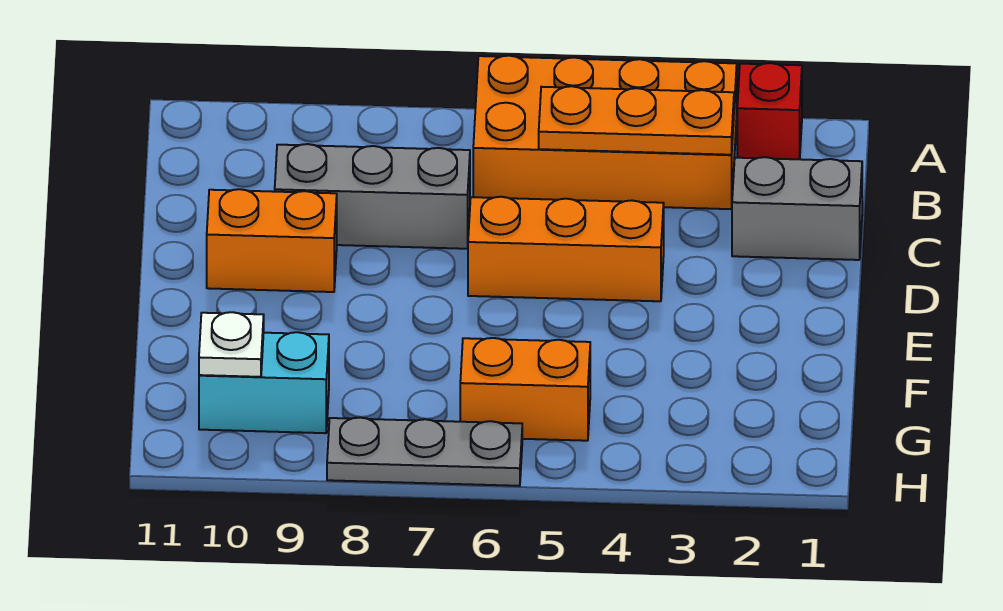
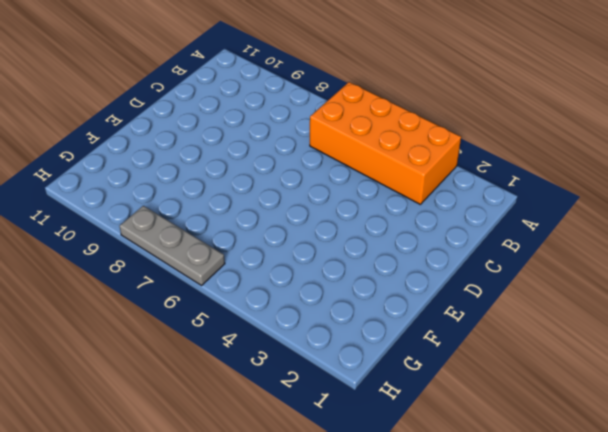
none -> red brick A2 level 1
none -> grey brick C1:C2 level 1

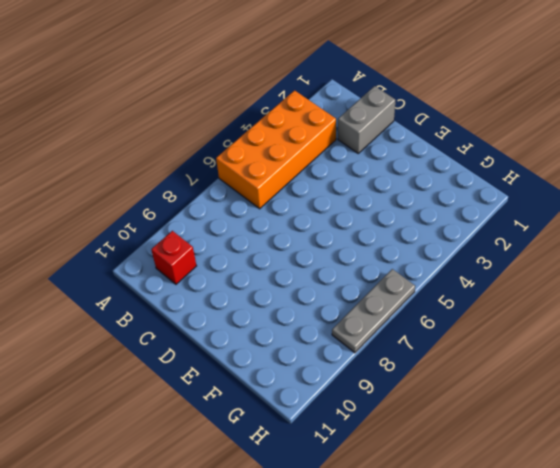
red brick B10 level 1 -> red brick A2 level 1
none -> grey brick C7:C9 level 1
none -> orange brick D4:D6 level 1

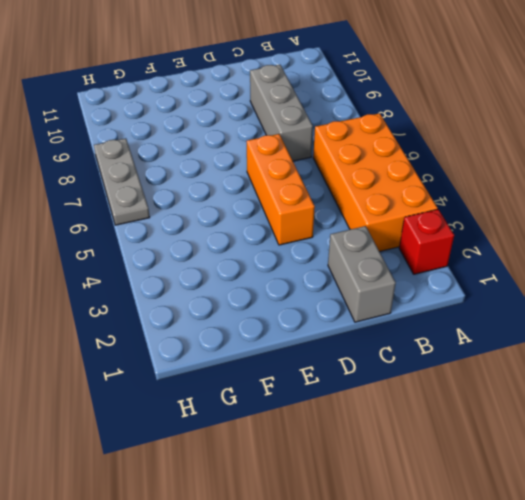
none -> orange brick D9:D10 level 1
none -> orange brick G5:G6 level 1

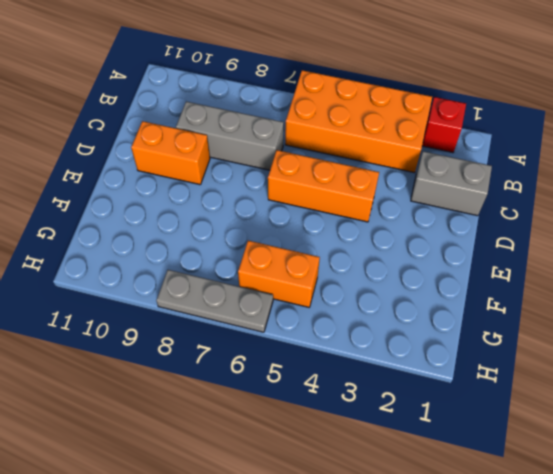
none -> cyan brick G9:G10 level 1
none -> orange plate B3:B5 level 2

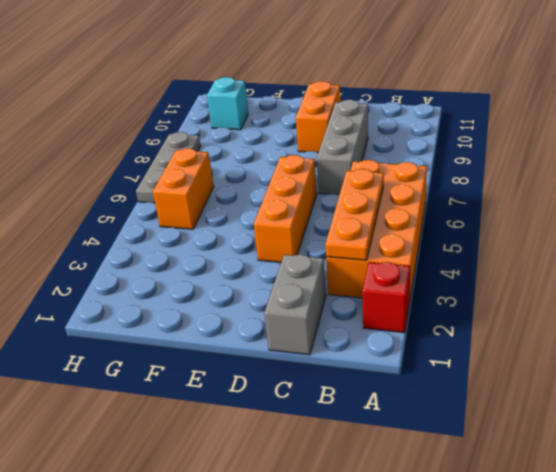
cyan brick G10 level 1 -> cyan brick G9:G10 level 1
none -> white plate G10 level 2

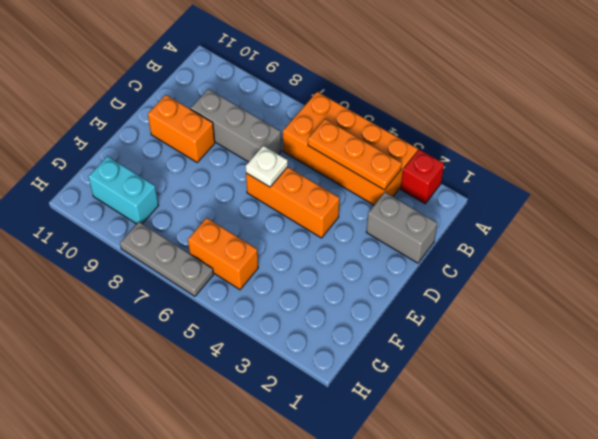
white plate D6 level 2 -> white plate G10 level 2

